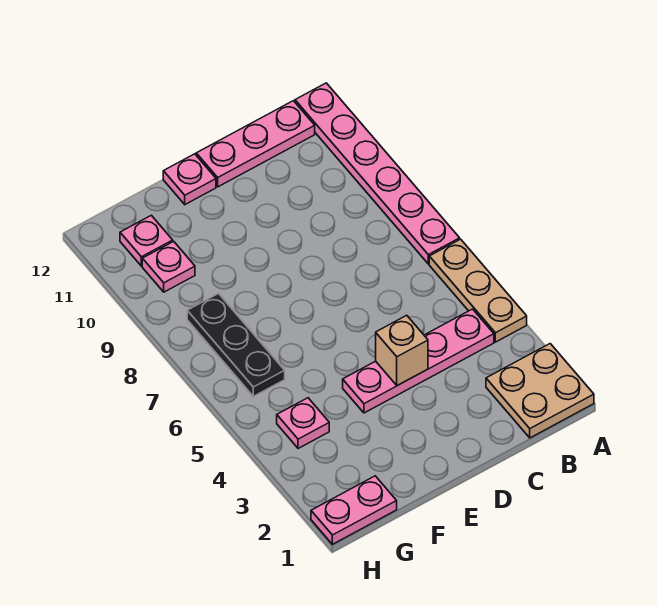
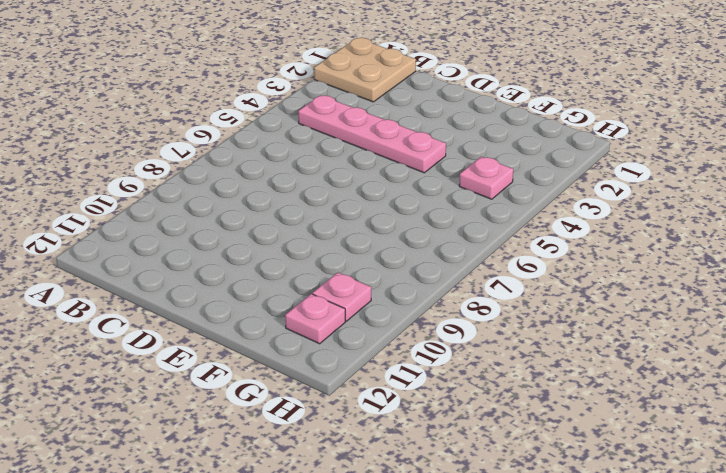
none -> tan plate A4:A6 level 1
none -> pink plate A7:A12 level 1
none -> pink plate B12:D12 level 1

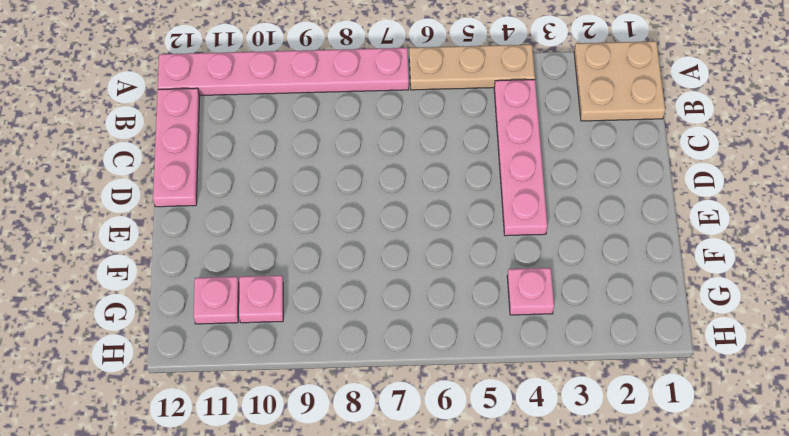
none -> pink plate E12 level 1
none -> pink plate G1:H1 level 1
none -> black plate G6:G8 level 1

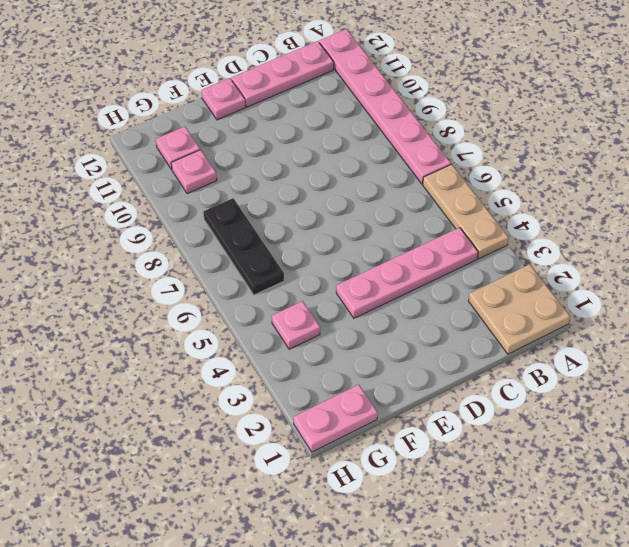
none -> tan brick D4 level 2

